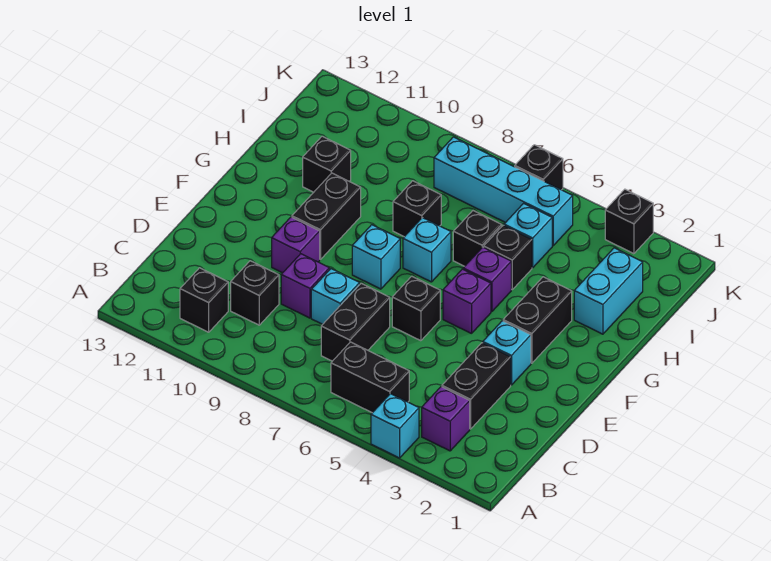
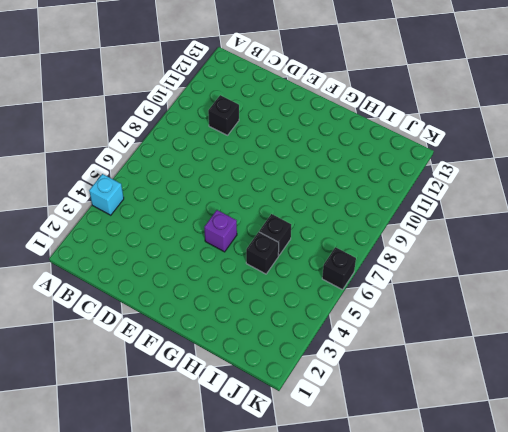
none -> purple brick B3 level 1
none -> black brick B5:B6 level 1
none -> black brick B11 level 1

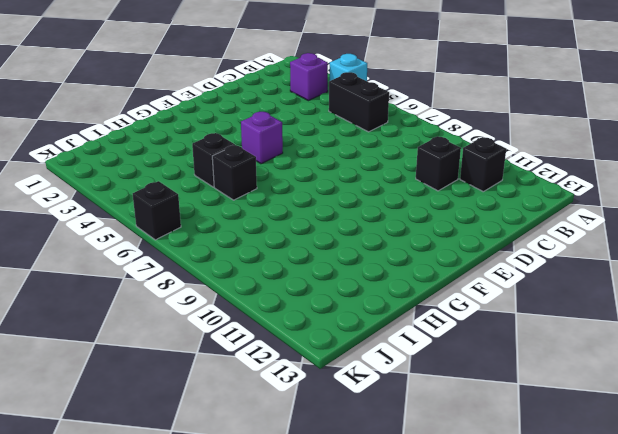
none -> black brick C3:D3 level 1
none -> black brick C7:D7 level 1
none -> cyan brick D8 level 1

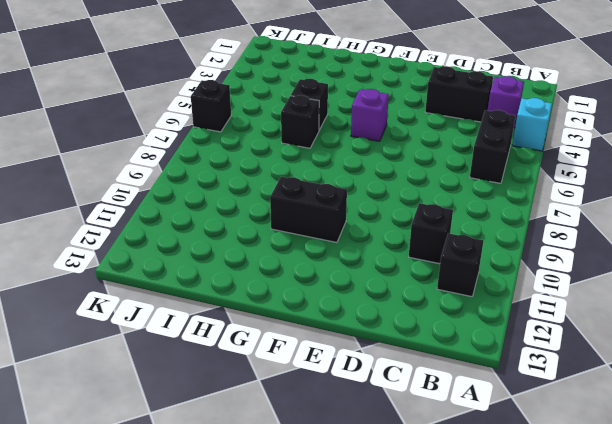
none -> black brick C7:D7 level 1
none -> cyan brick D8 level 1
none -> purple brick D9 level 1

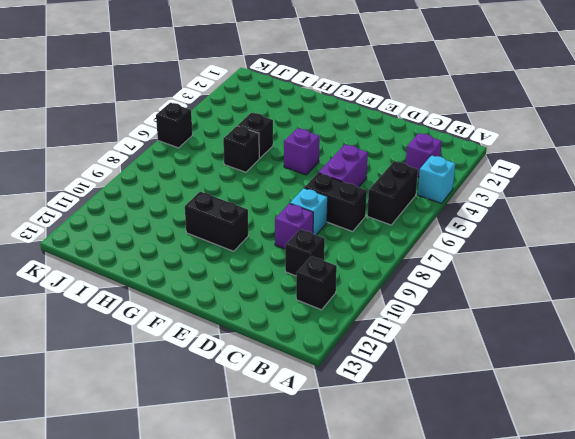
purple brick D5:D6 level 1 -> none
none -> black brick C3:D3 level 1
none -> cyan brick E3 level 1
none -> black brick E6 level 1

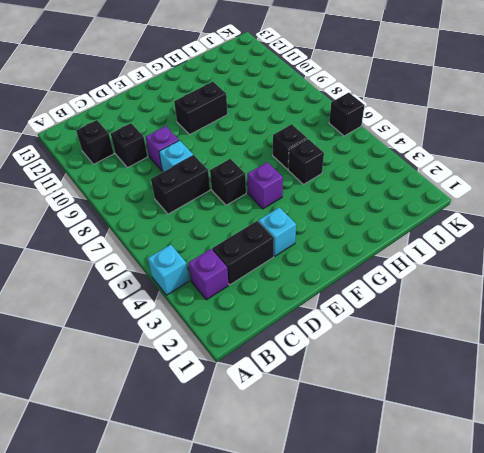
none -> black brick B5:B6 level 1
none -> purple brick E10 level 1
none -> black brick F3:G3 level 1

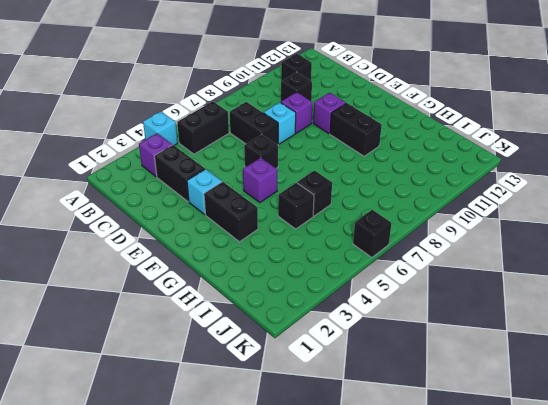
none -> cyan brick F8 level 1
none -> purple brick G5 level 1
none -> cyan brick G7 level 1

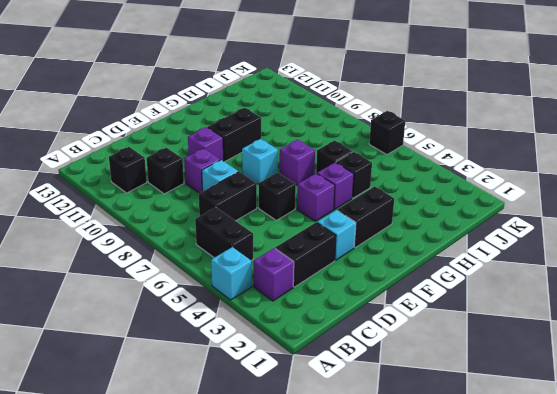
purple brick G7 level 1 -> cyan brick G7 level 1
none -> cyan brick H2:I2 level 1
none -> black brick H8 level 1
none -> black brick H11 level 1

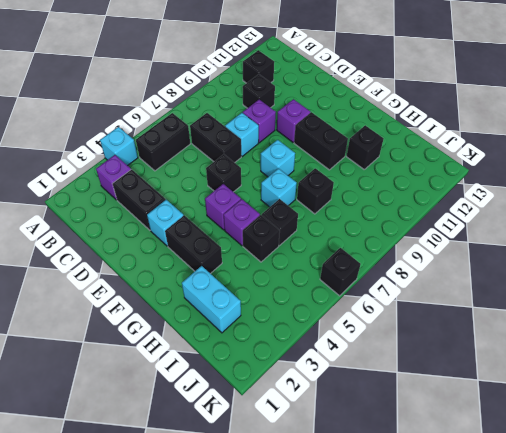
none -> cyan brick I5 level 1
none -> cyan brick J5:J8 level 1
none -> black brick K3 level 1

